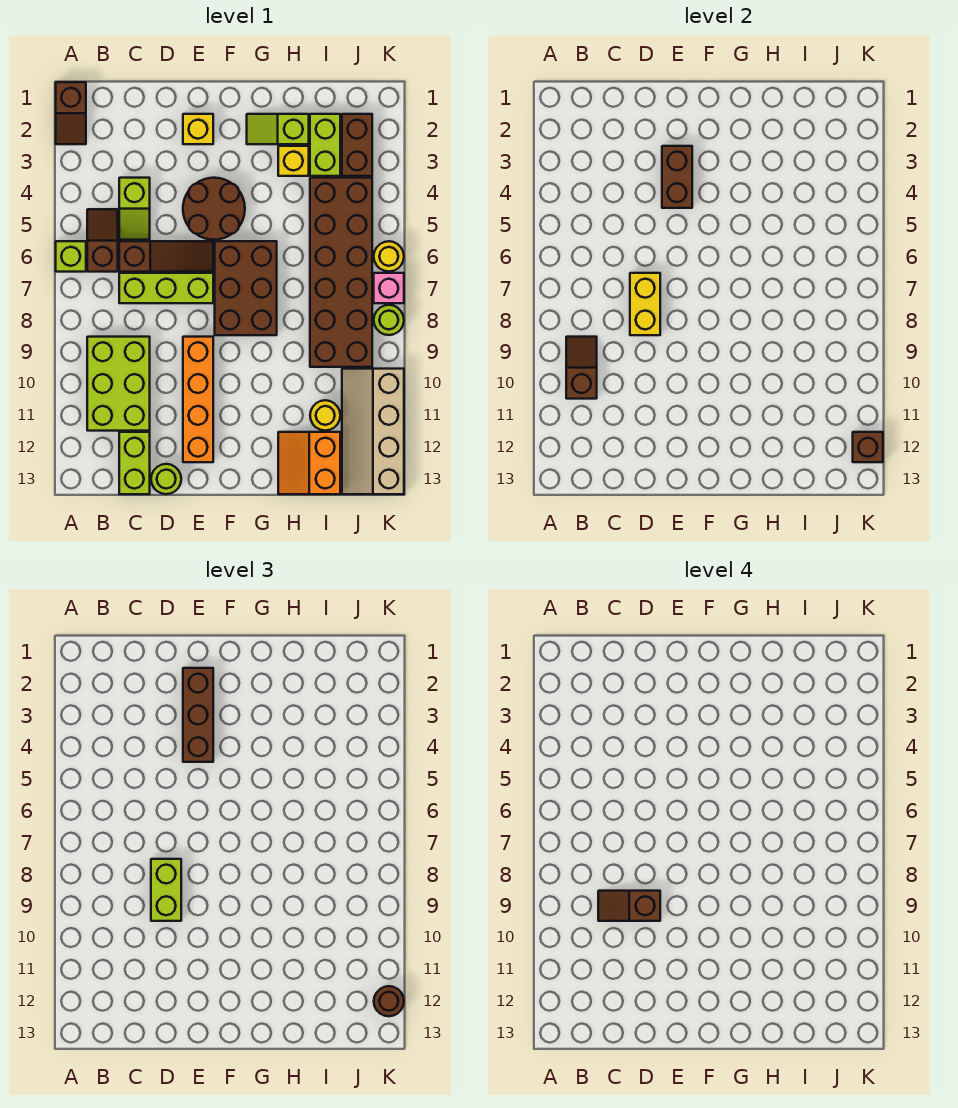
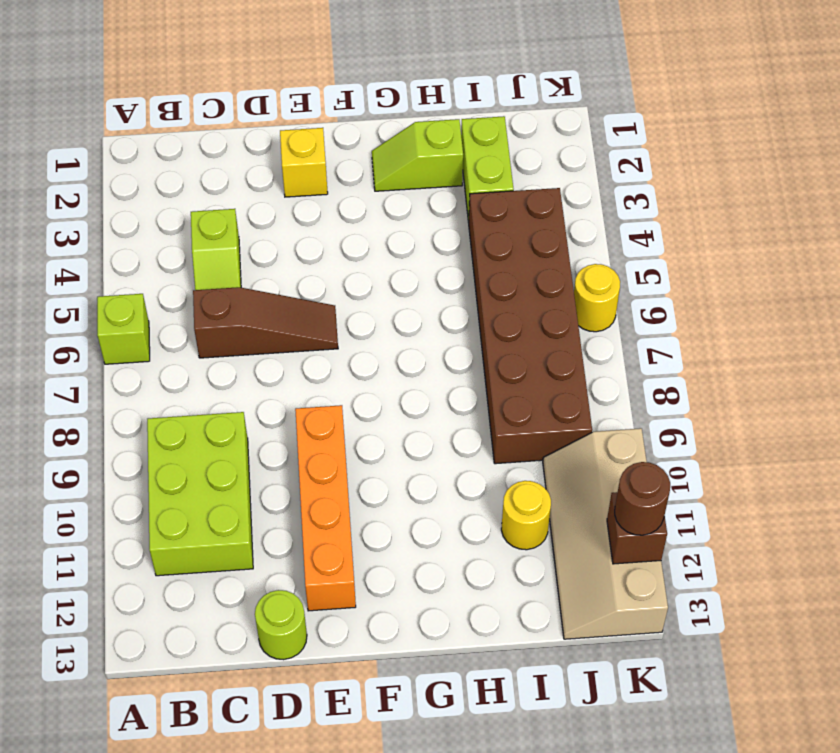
none -> brown slope A1:A2 level 1 top 1
none -> brown slope B5:B6 level 1 top 6
none -> lime brick C7:E7 level 1
none -> lime brick C12:C13 level 1

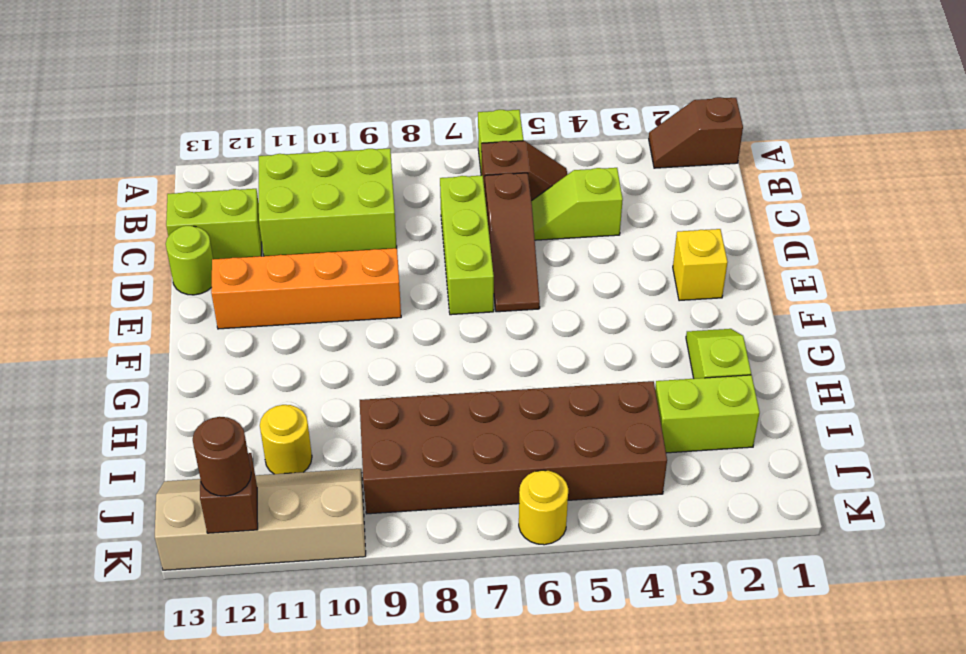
none -> brown round brick E4:F5 level 1
none -> brown brick F6:G8 level 1
none -> yellow brick H3 level 1
none -> orange slope H12:I13 level 1 top I

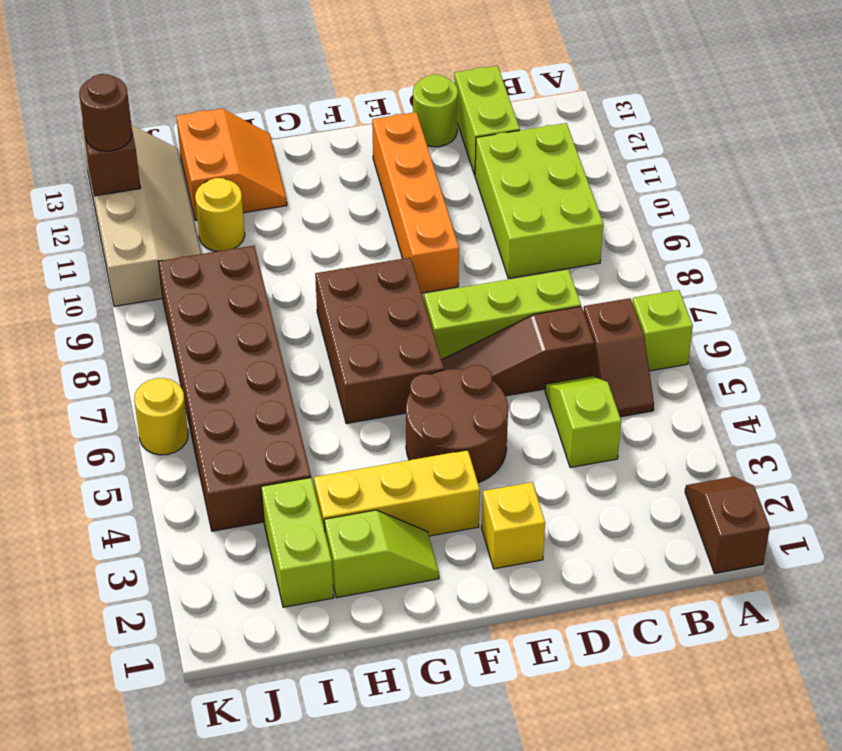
yellow brick F3:H3 level 1 -> yellow brick H3 level 1
none -> brown brick J2:J3 level 1
none -> pink brick K7 level 1
none -> lime round brick K8 level 1
none -> brown slope B9:B10 level 2 top 10

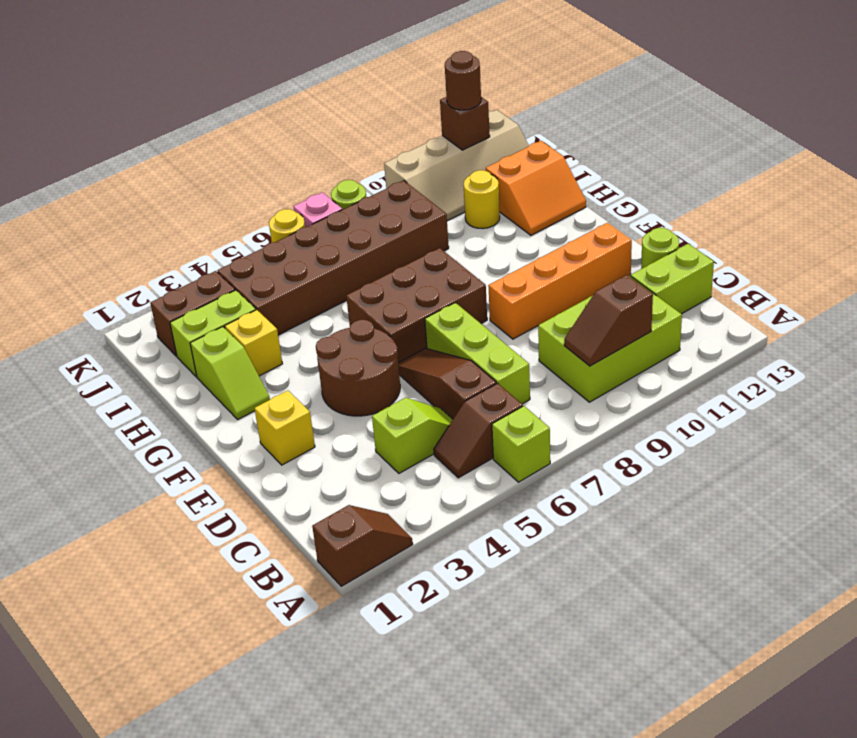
none -> yellow brick D7:D8 level 2
none -> brown brick E3:E4 level 2
none -> lime brick D8:D9 level 3
none -> brown brick E2:E4 level 3

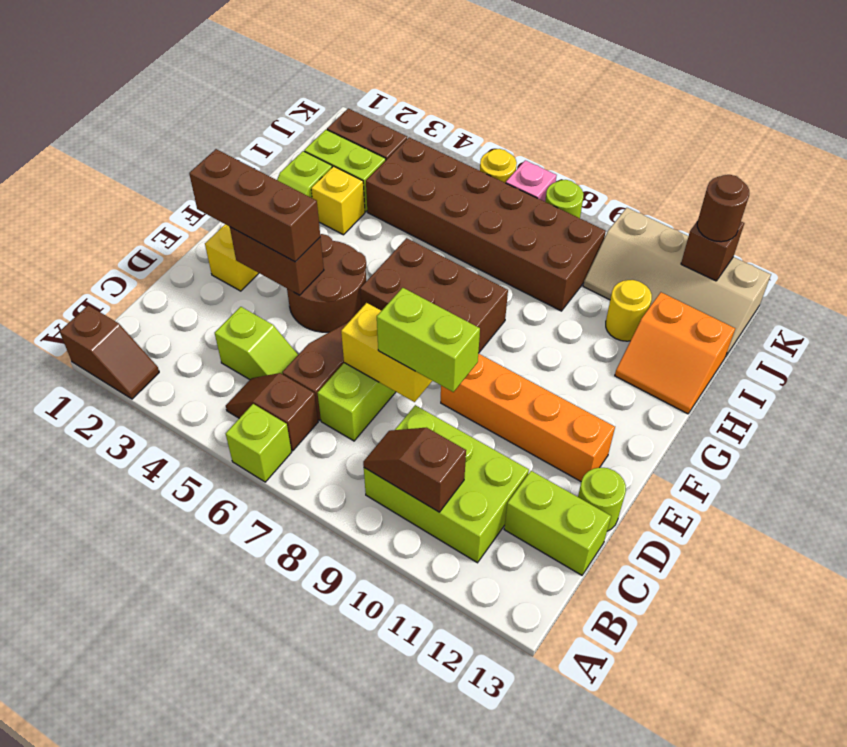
none -> brown slope C9:D9 level 4 top D

